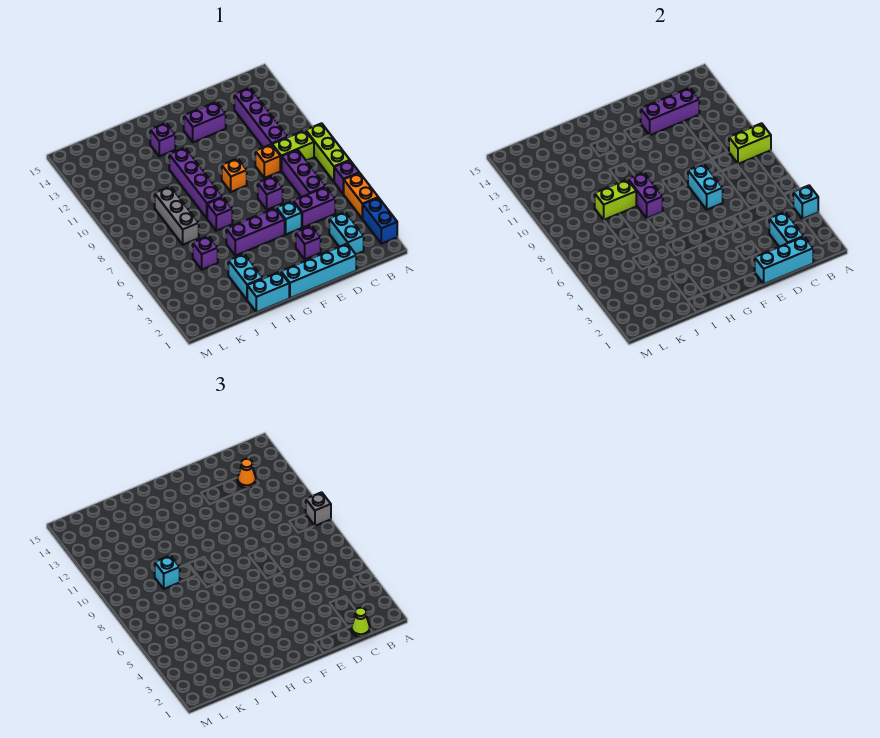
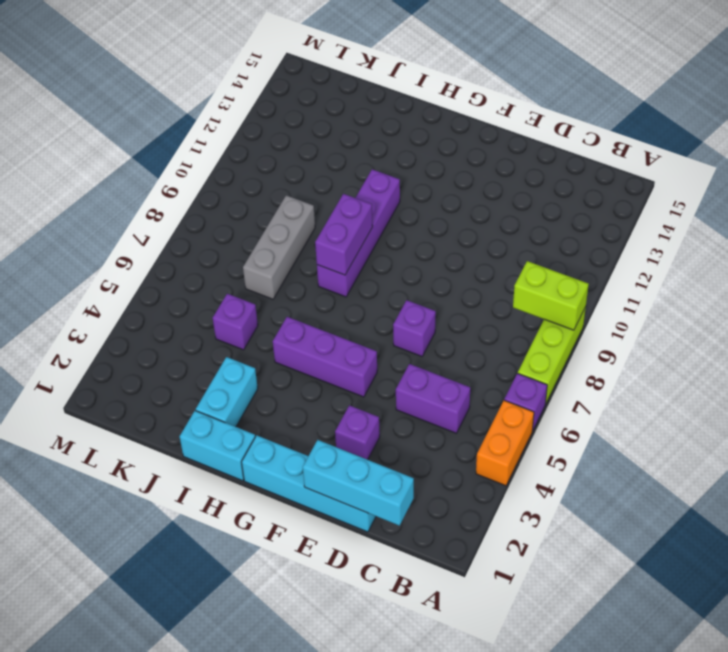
none -> blue brick A2:A3 level 1
none -> lime brick B9:C9 level 1
none -> cyan brick C2:C3 level 1
none -> purple brick C6:C8 level 1

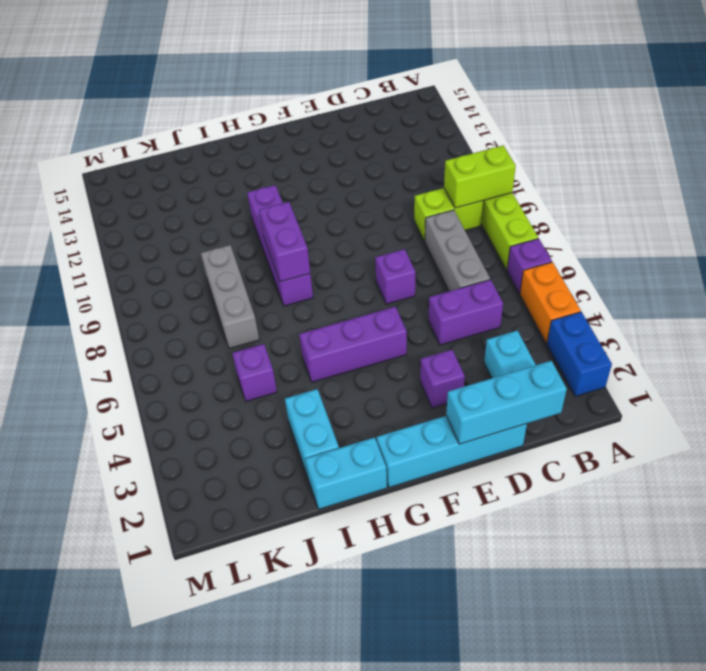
grey brick C6:C8 level 1 -> purple brick C6:C8 level 1
none -> purple brick C10:C13 level 1
none -> orange brick D9 level 1
none -> cyan brick E5 level 1
none -> purple brick E13:F13 level 1

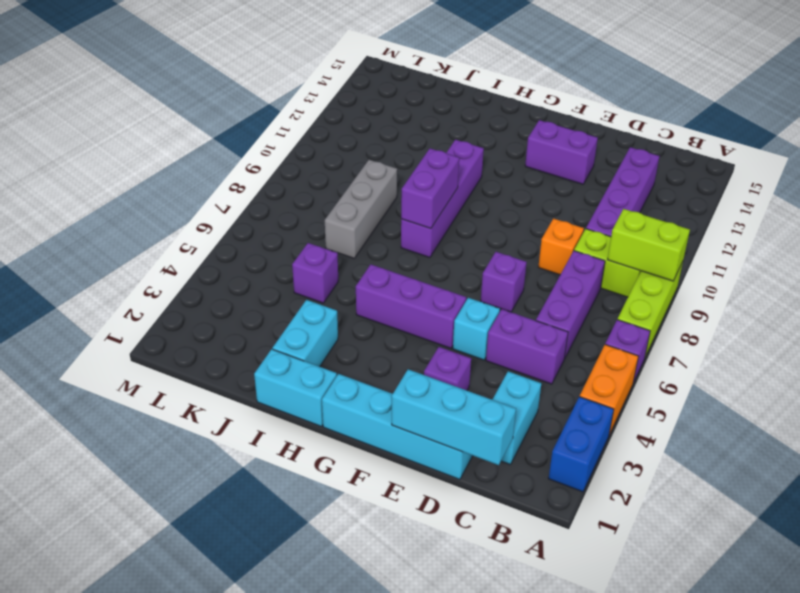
none -> orange brick F9 level 1
none -> purple brick H7 level 1
none -> purple brick H13 level 1
none -> cyan brick A4 level 2

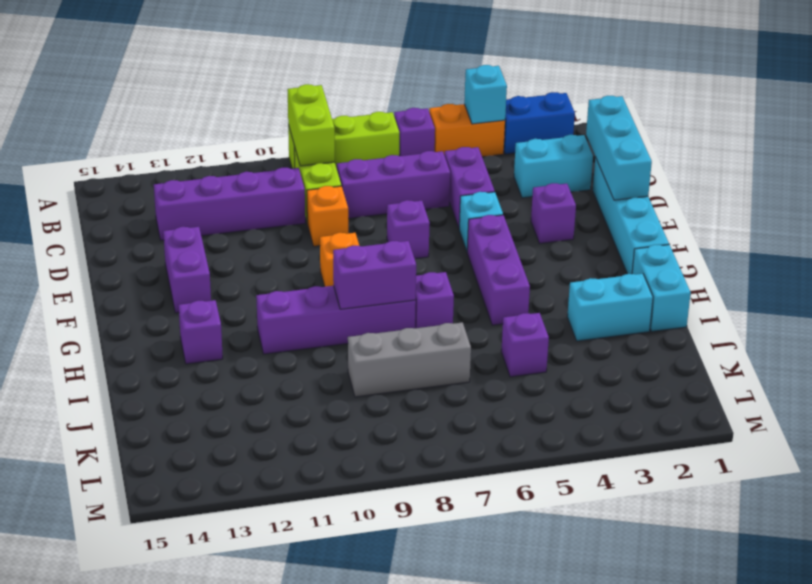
none -> cyan brick C2:C3 level 2
none -> purple brick C13:E13 level 2
none -> cyan brick E7:E8 level 2
none -> lime brick I9:J9 level 2

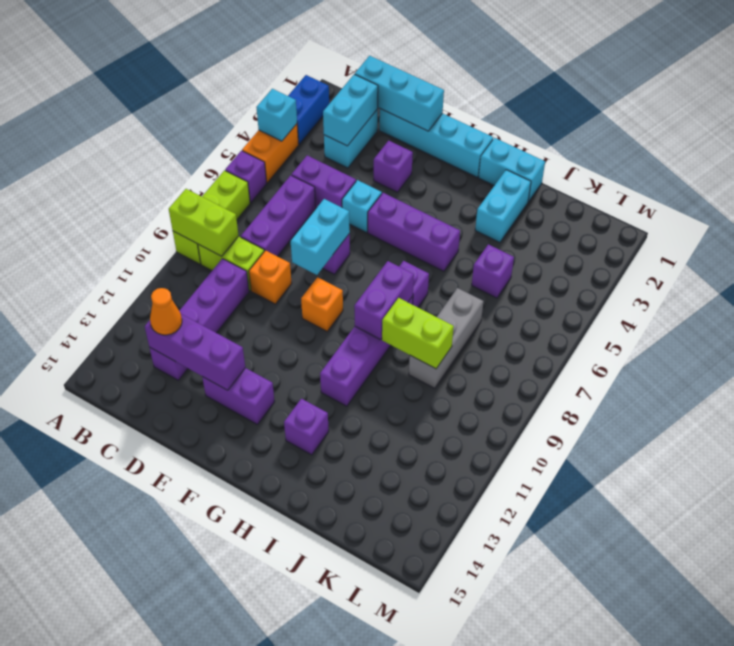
none -> grey brick A9 level 3
none -> lime cone C1 level 3
none -> cyan brick J9 level 3

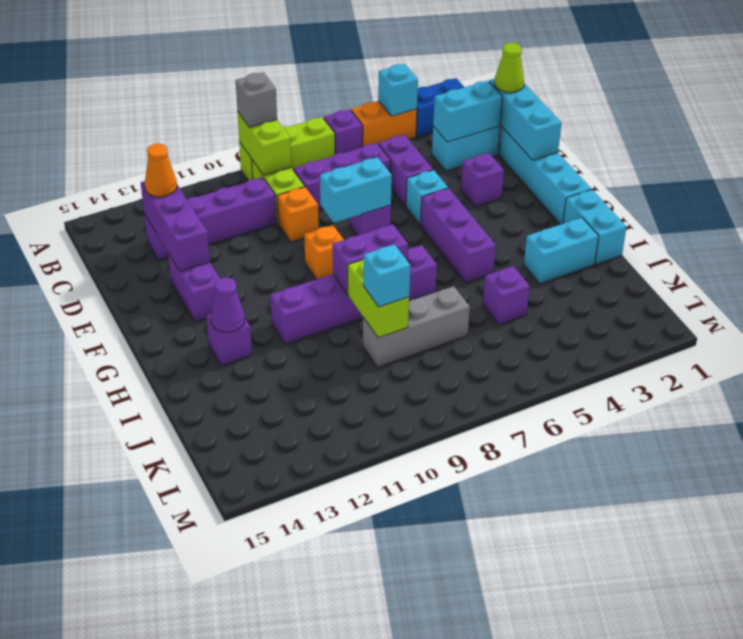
purple cone H13 level 2 -> none

